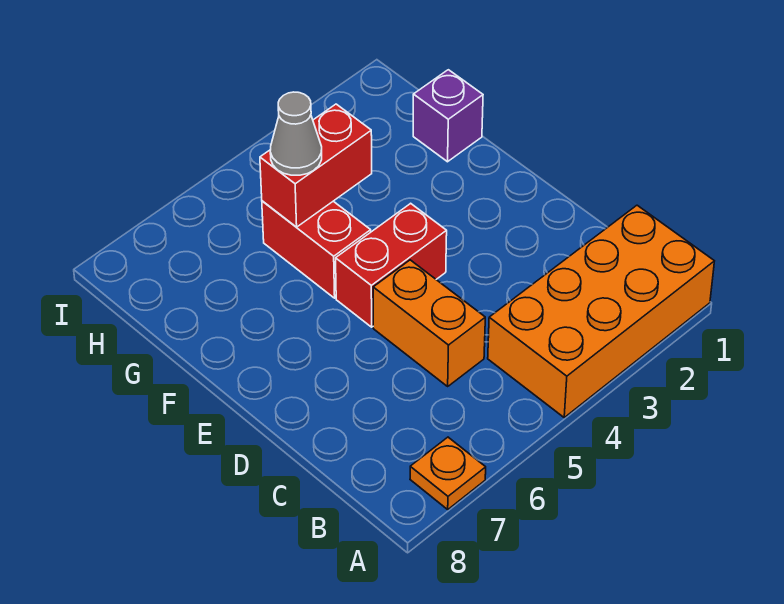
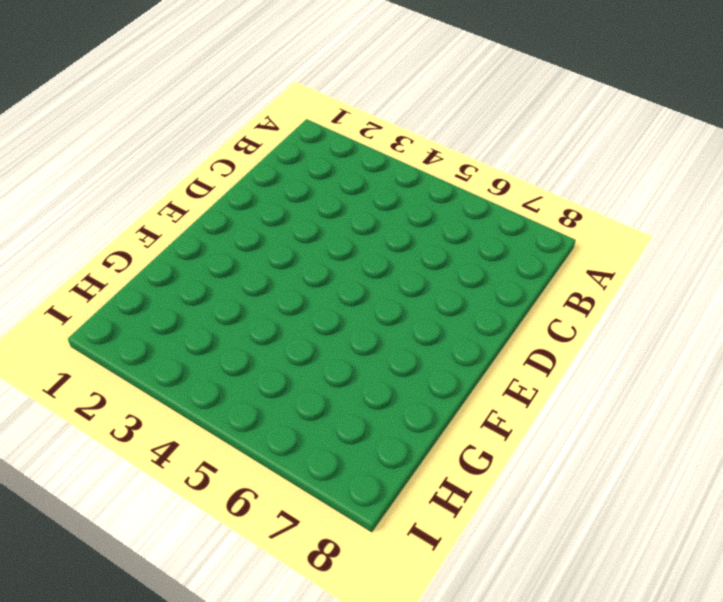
none -> orange brick A1:B4 level 1
none -> orange plate A7 level 1

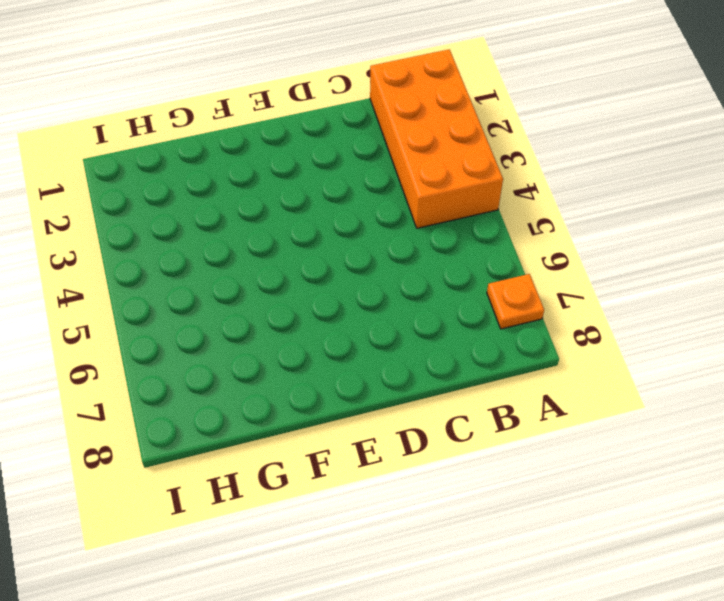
none -> orange brick C5:D5 level 1
none -> red brick E4:E5 level 1

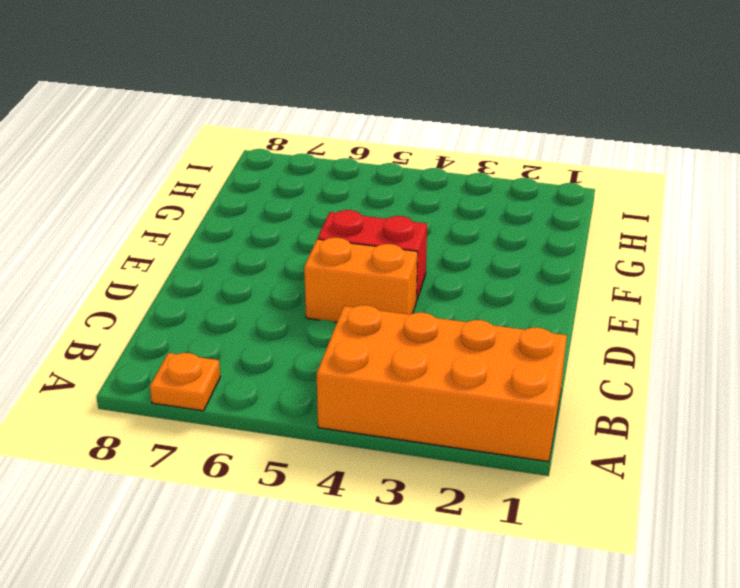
orange brick D4:D5 level 1 -> orange brick C5:D5 level 1
none -> red brick F5:G5 level 1
none -> purple brick G1 level 1

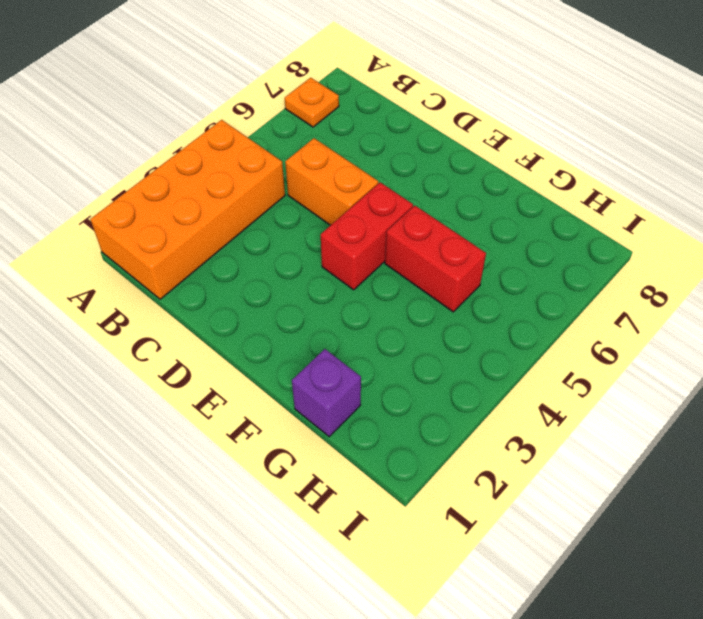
none -> red brick G4:G5 level 2
none -> grey cone G5 level 3

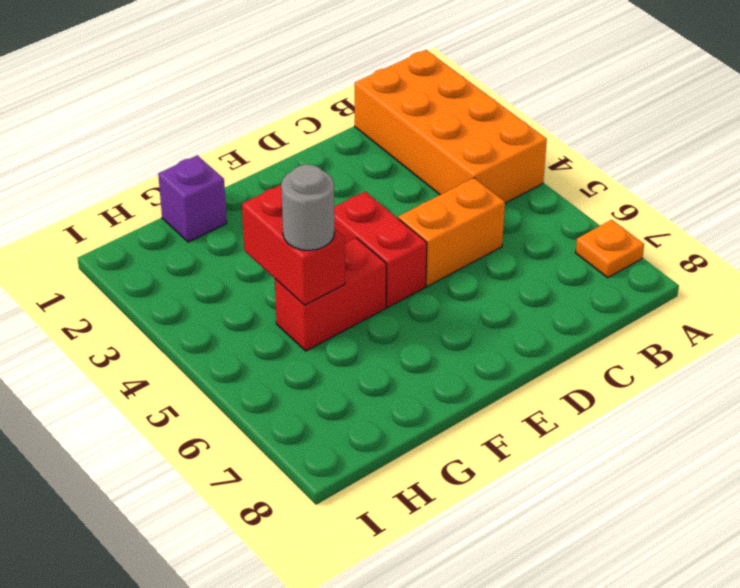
grey round brick G5 level 3 -> grey cone G5 level 3

